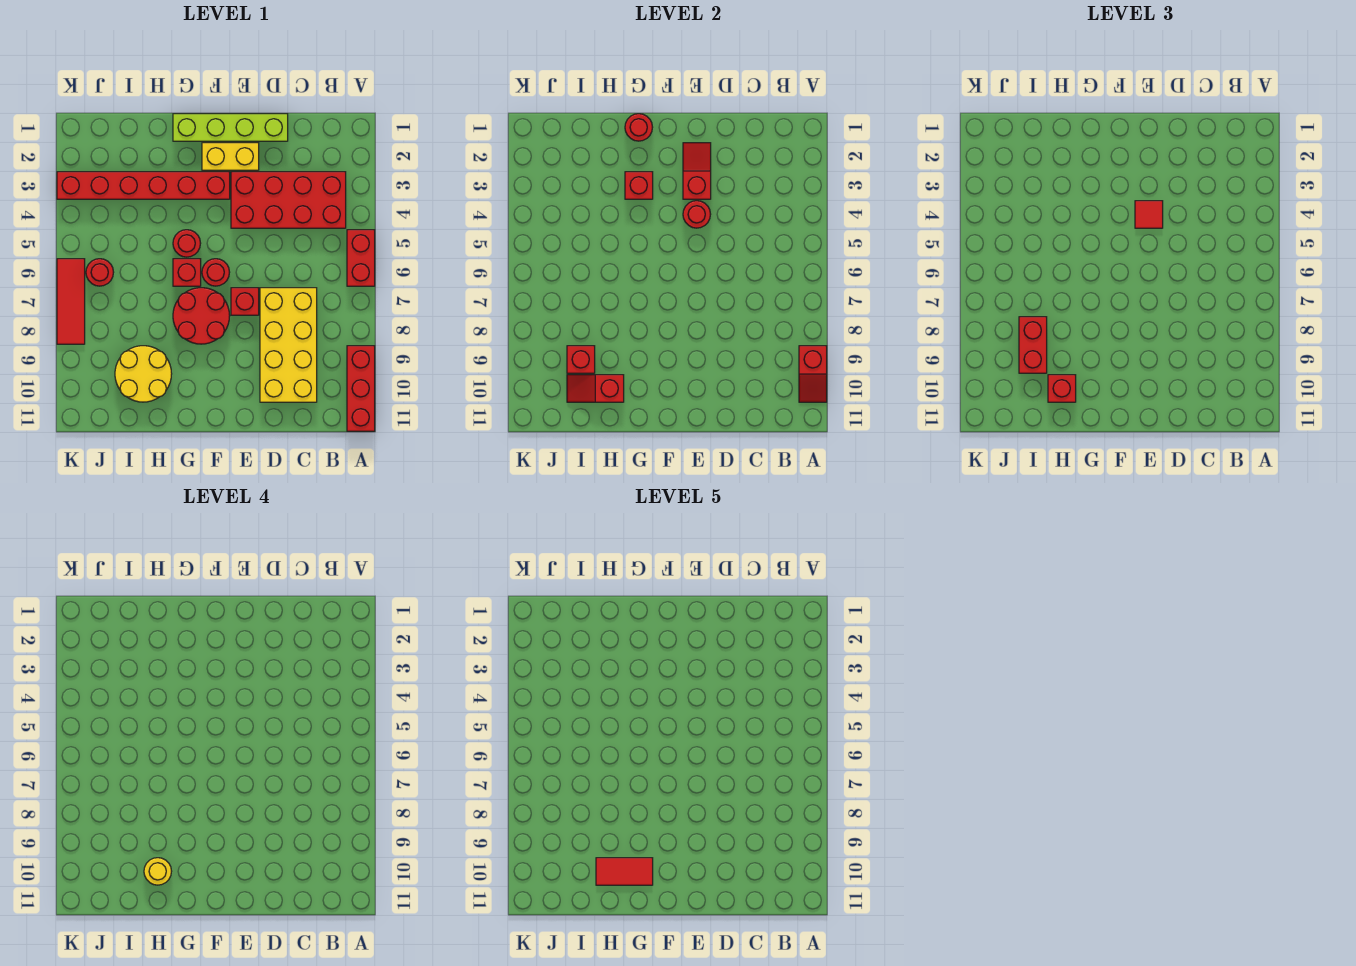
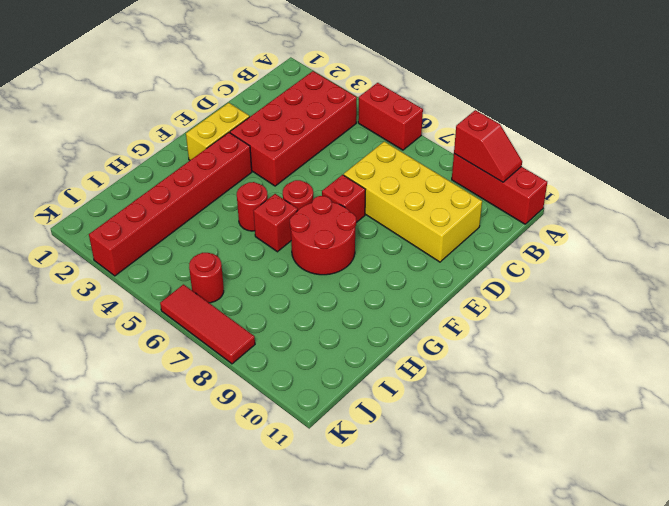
none -> lime brick D1:G1 level 1
none -> yellow round brick H9:I10 level 1
none -> red slope E2:E3 level 2 top 3

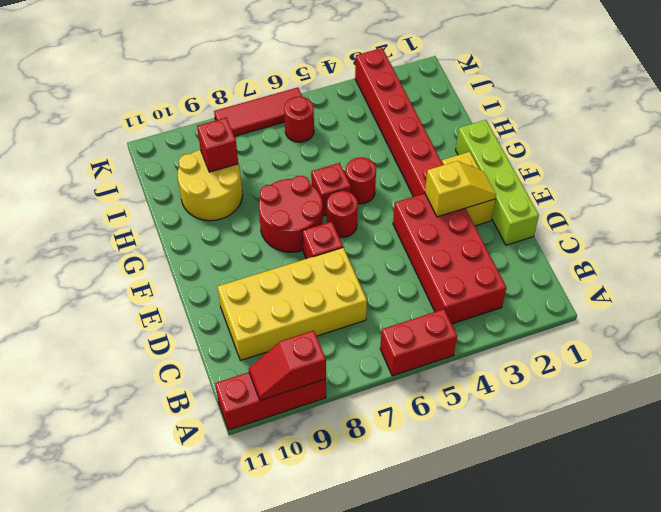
yellow slope E2:E3 level 2 top 3 -> red slope E2:E3 level 2 top 3
none -> red round brick E4 level 2
none -> red round brick G1 level 2
none -> red brick G3 level 2

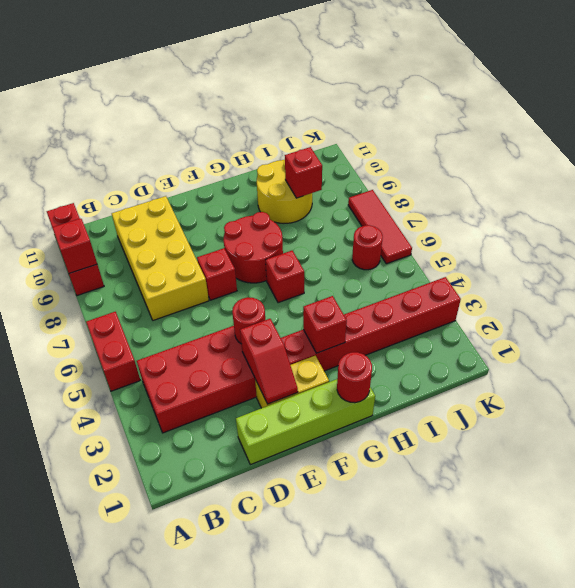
none -> red round brick F6 level 1
none -> red round brick G5 level 1
none -> red slope H10:I10 level 2 top H

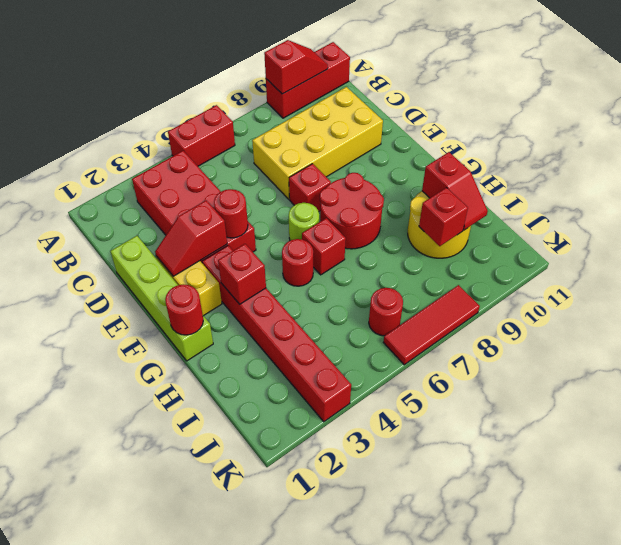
lime round brick F6 level 1 -> red round brick F6 level 1
none -> red tile E4 level 3
none -> red brick H10 level 3
none -> red brick I8:I9 level 3

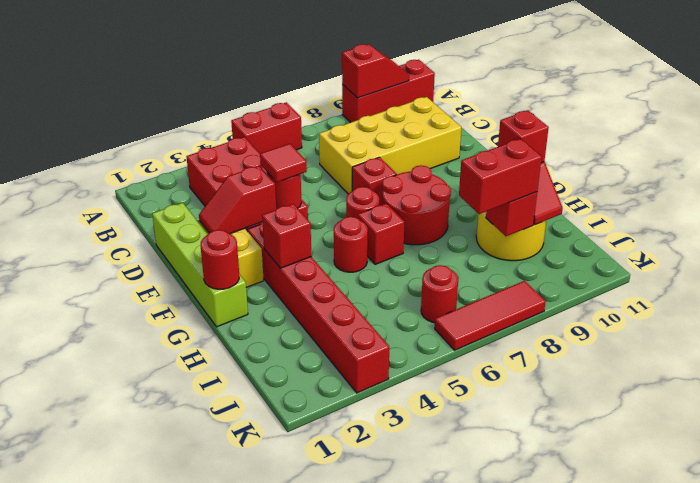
none -> yellow round brick H10 level 4
none -> red tile G10:H10 level 5

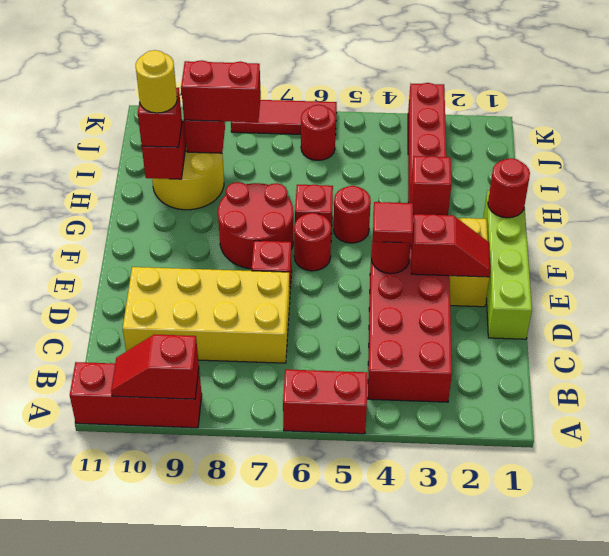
none -> red tile G10:H10 level 5

